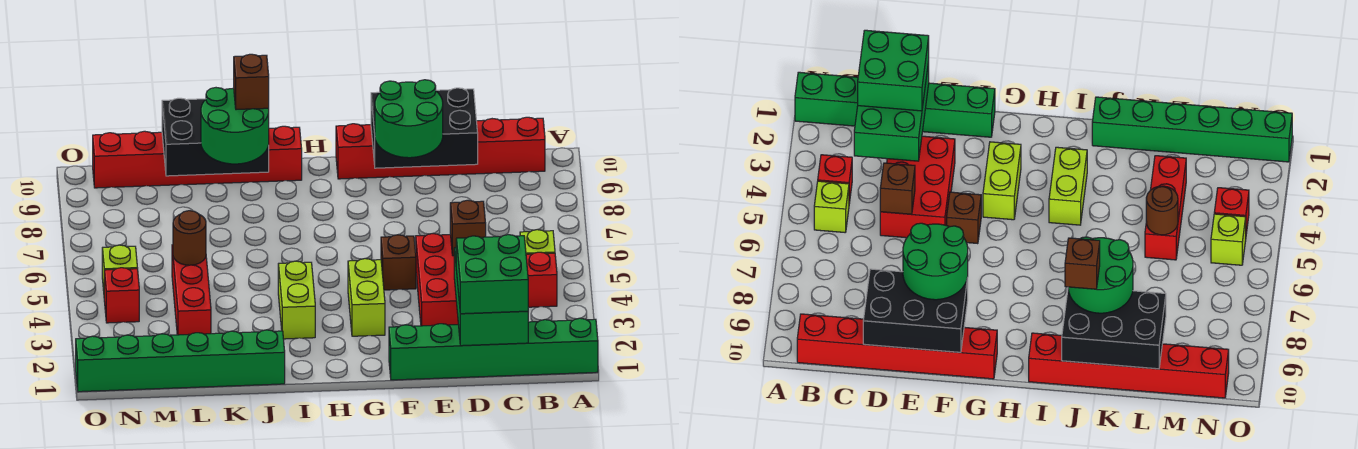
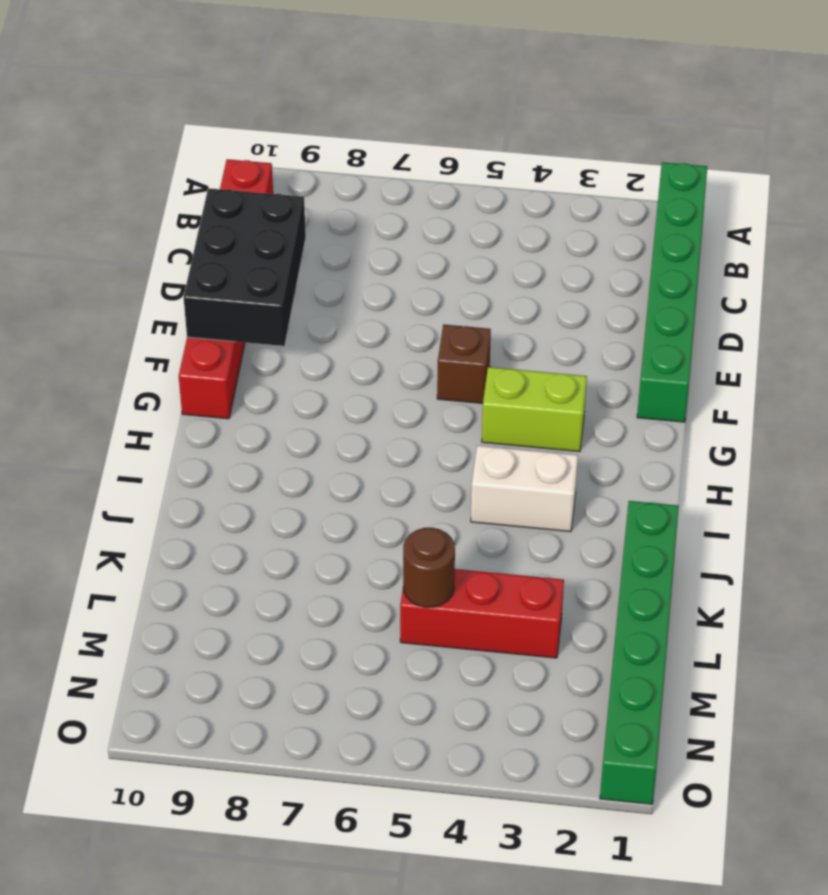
white brick I3:I4 level 1 -> lime brick I3:I4 level 1
none -> red brick B4 level 1
none -> lime brick B5 level 1
none -> red brick D3:E5 level 1

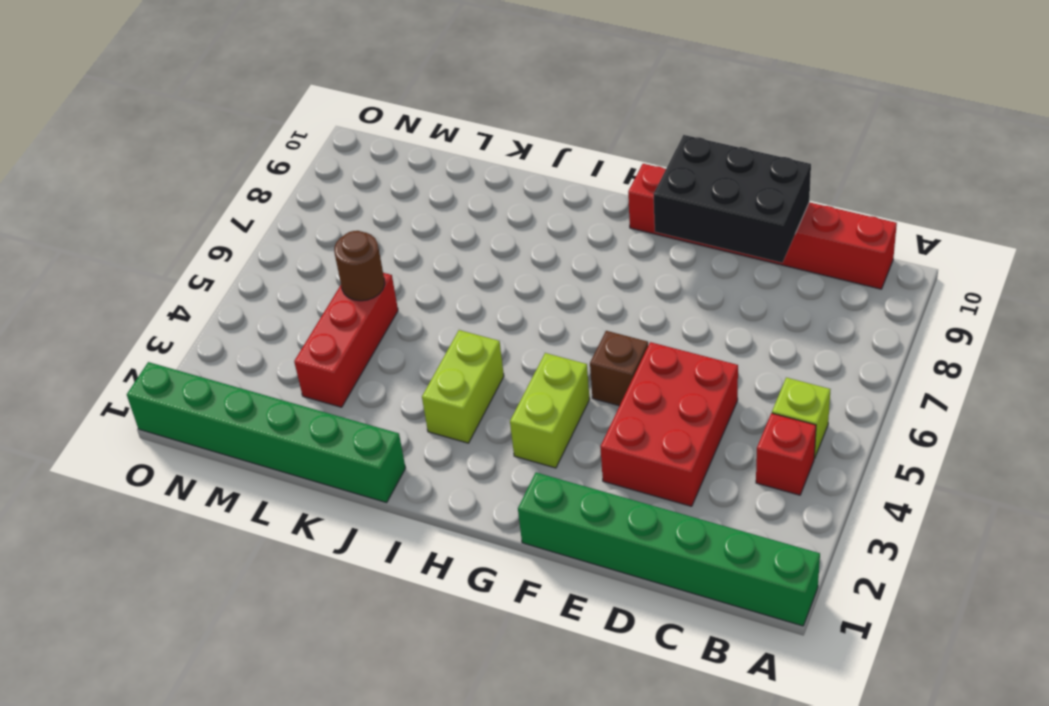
none -> red brick I10:N10 level 1
none -> red brick N4 level 1
none -> lime brick N5 level 1

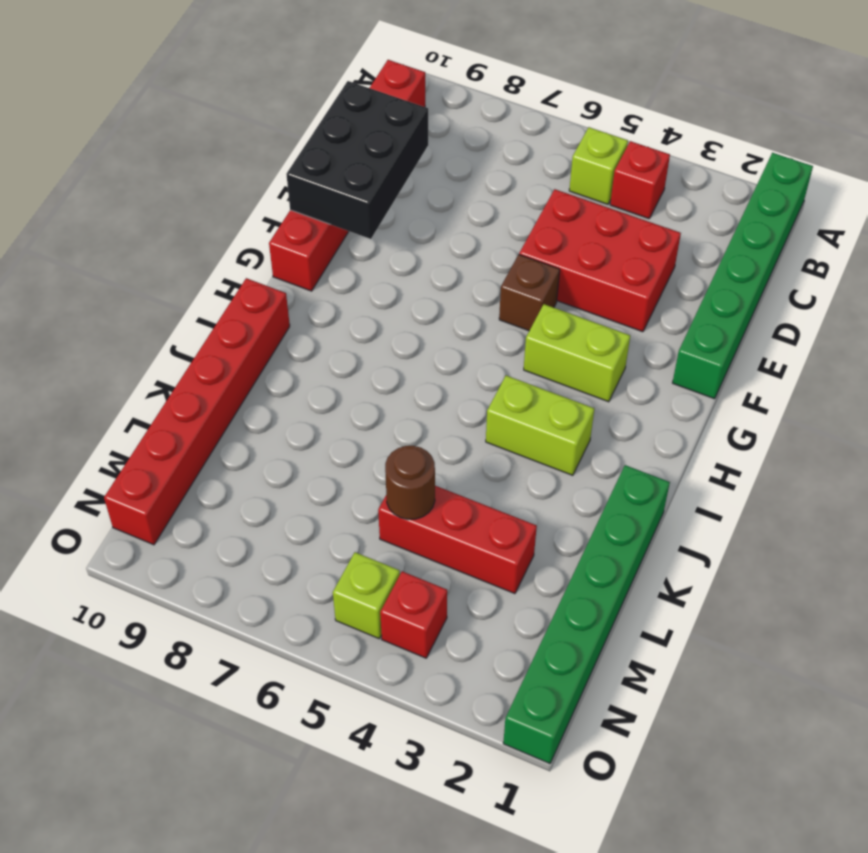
none -> green brick C1:D3 level 2
none -> brown brick D5 level 2
none -> black brick J9:L10 level 2

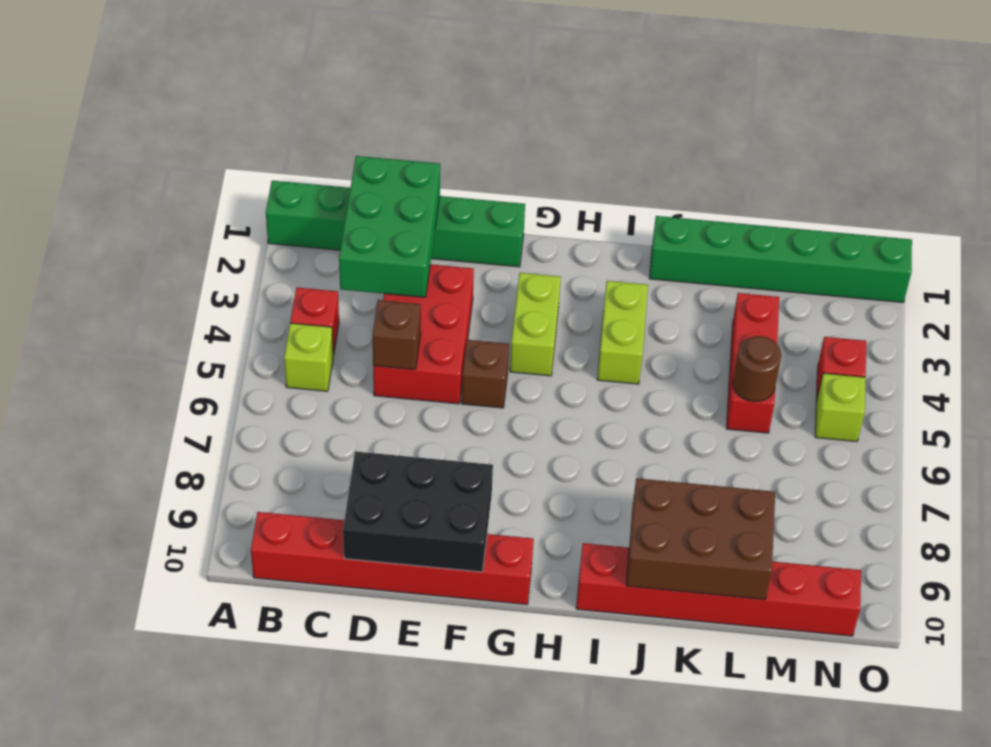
brown brick J9:L10 level 2 -> black brick J9:L10 level 2
none -> green brick C1:D2 level 3
none -> green round brick E8:F9 level 3
none -> green round brick J8:K9 level 3

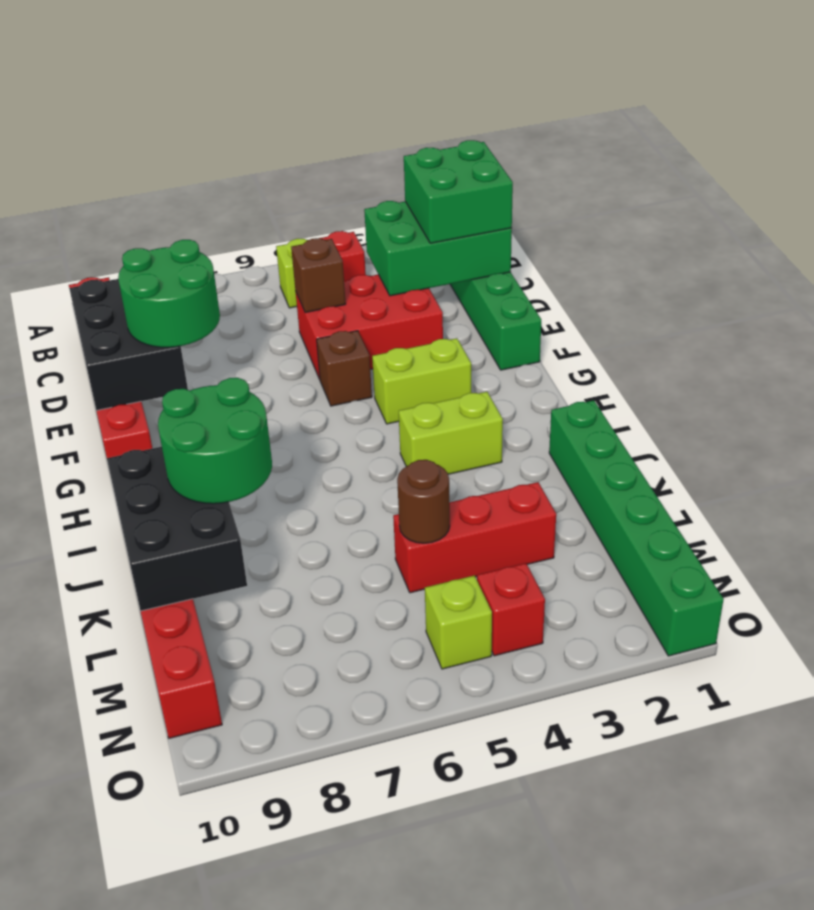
none -> brown brick J9 level 4

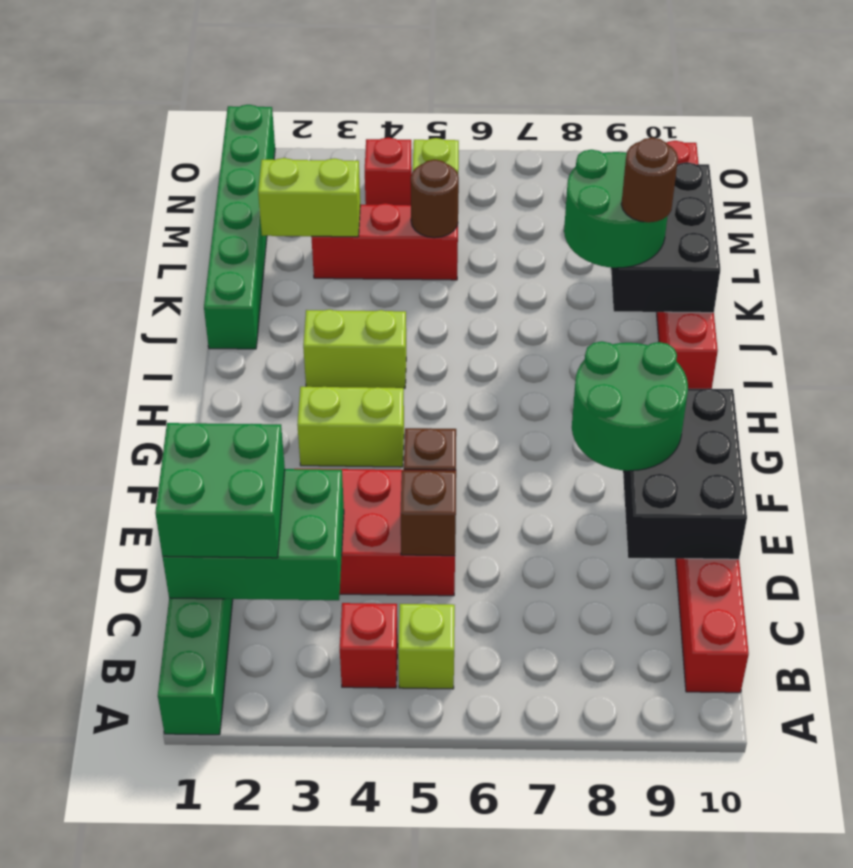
brown round brick J9 level 4 -> brown brick J9 level 4
lime brick L2:L3 level 2 -> none

